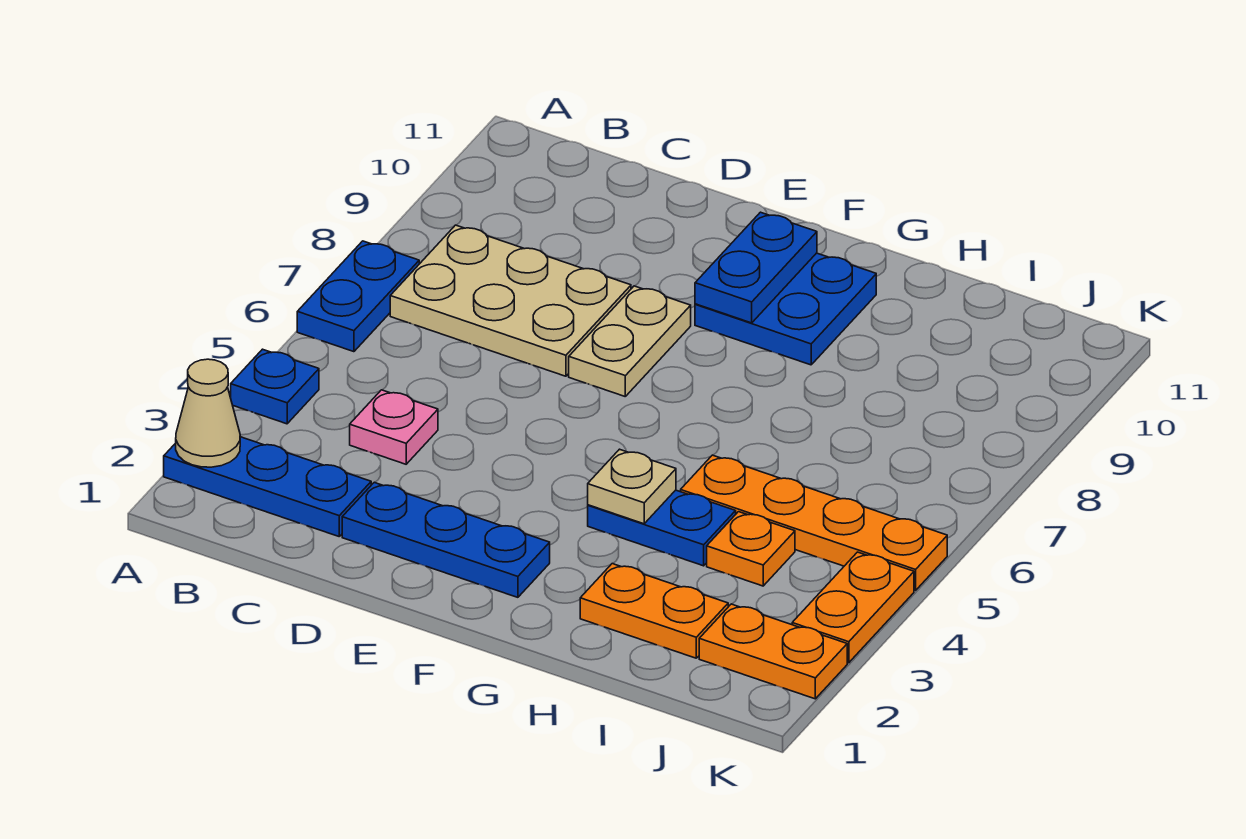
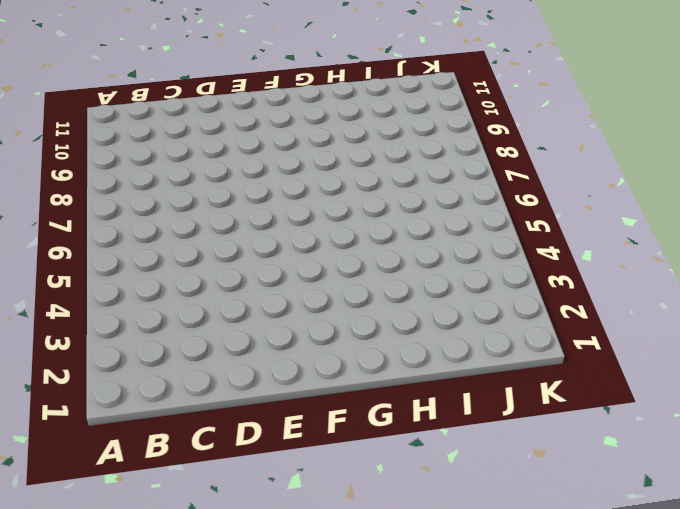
none -> blue plate A2:C2 level 1
none -> blue plate A4 level 1
none -> blue plate A6:A7 level 1

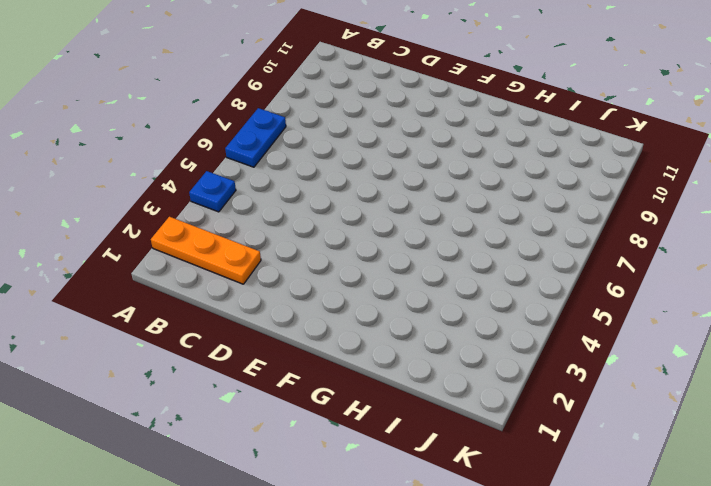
orange plate A2:C2 level 1 -> blue plate A2:C2 level 1
none -> tan plate B7:D8 level 1
none -> pink plate C4 level 1
none -> blue plate D2:F2 level 1

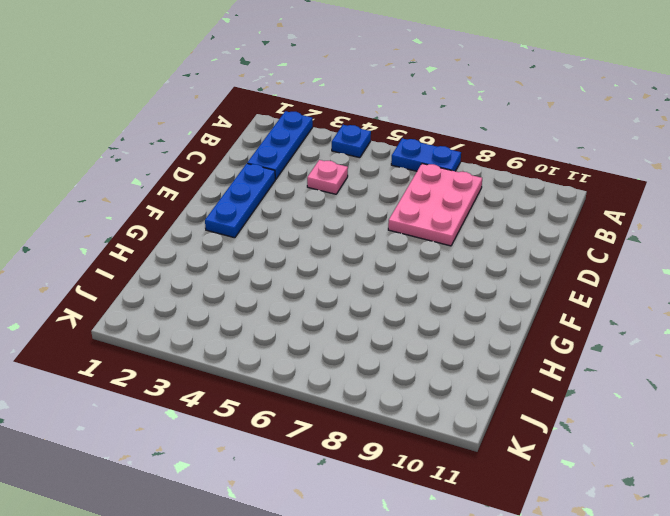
pink plate B7:D8 level 1 -> tan plate B7:D8 level 1
none -> tan plate E7:E8 level 1
none -> blue plate F9:G10 level 1
none -> blue plate G4:H4 level 1

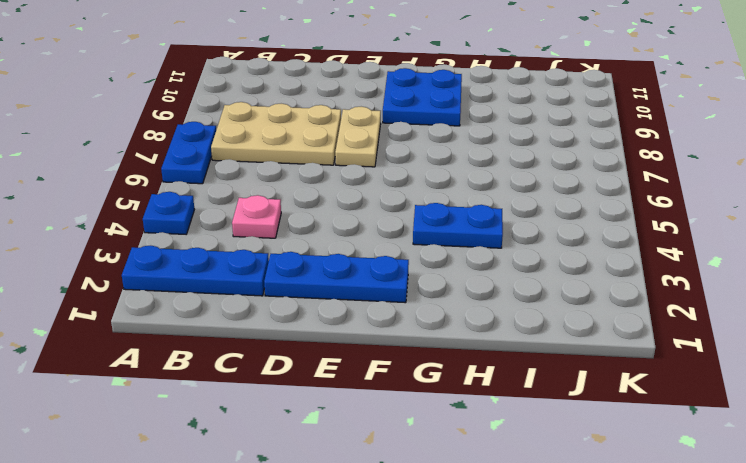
none -> orange plate H2:I2 level 1
none -> orange plate H5:K5 level 1
none -> orange plate I4 level 1

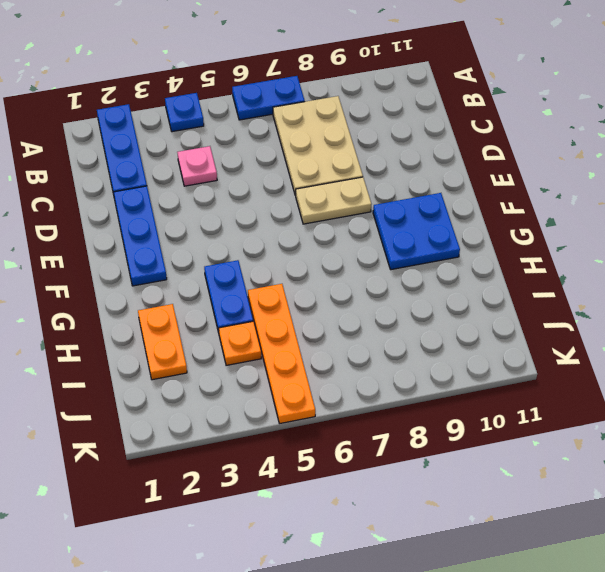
none -> orange plate J2:K2 level 1
none -> orange plate K3:K4 level 1
none -> tan cone A2 level 2

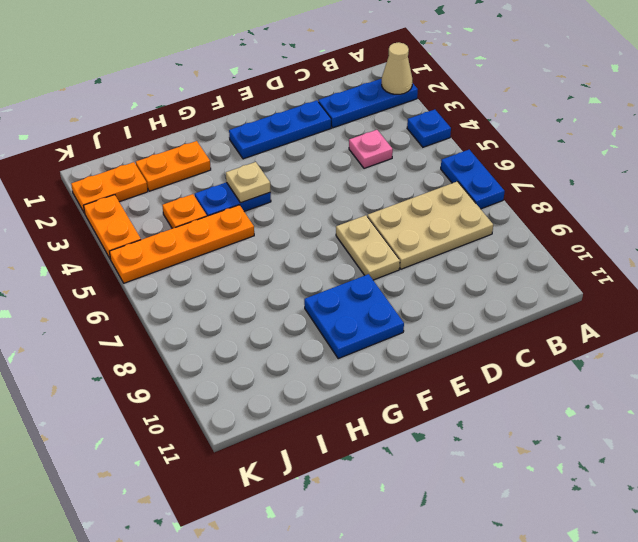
none -> blue plate F9:F10 level 2

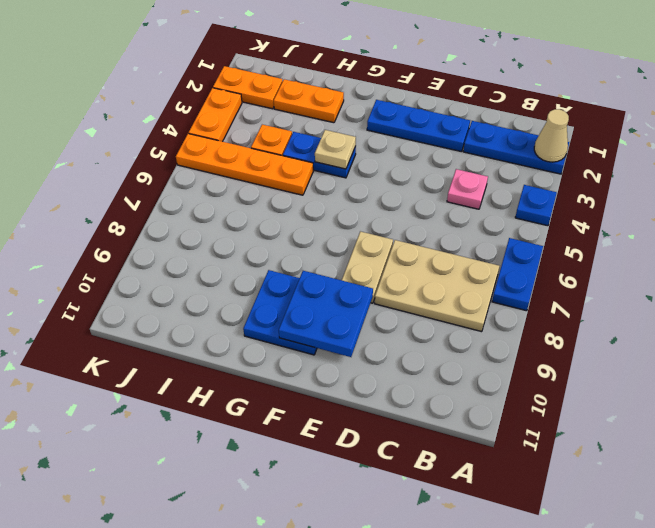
blue plate E9:F10 level 2 -> blue plate F9:F10 level 2

